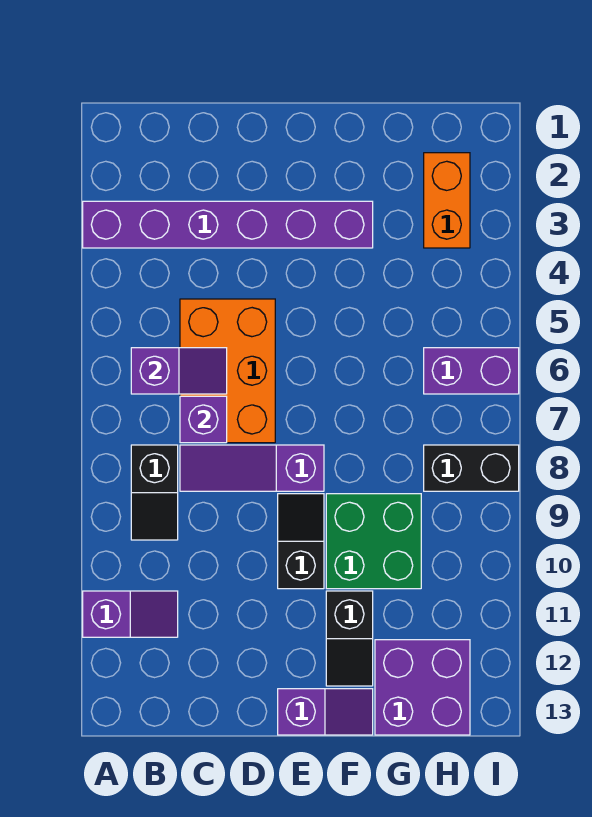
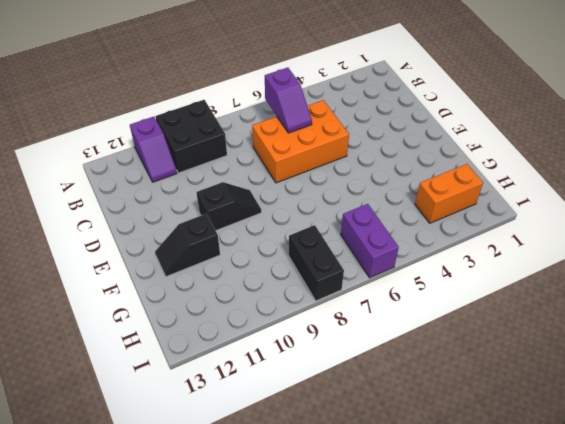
black brick A9:B10 level 1 -> black slope B8:B9 level 1 top 8
none -> purple brick A3:F3 level 1
none -> purple slope C8:E8 level 1 top E
none -> purple slope E13:F13 level 1 top E

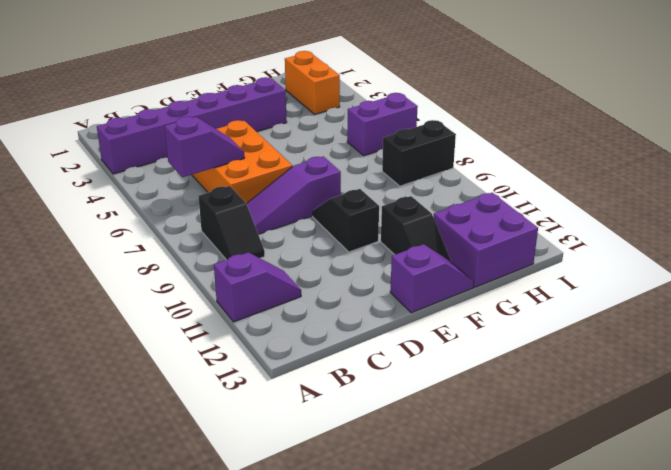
none -> green brick F9:G10 level 1
none -> purple brick C7 level 2

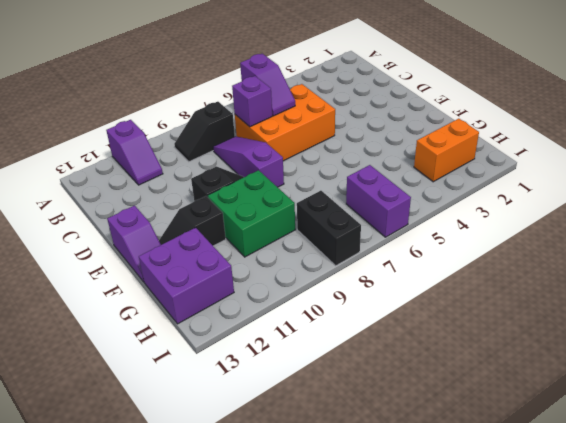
none -> purple brick A3:F3 level 1

